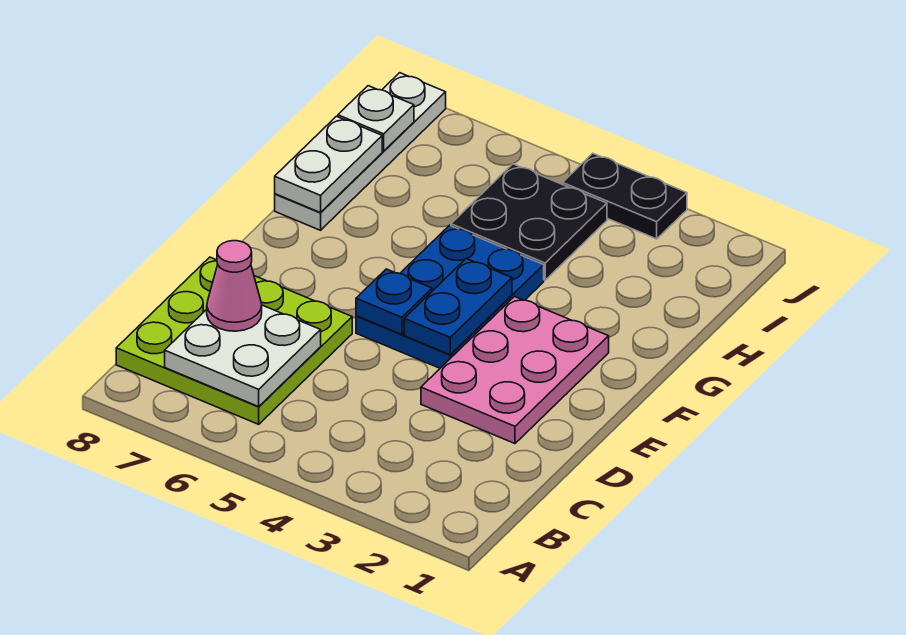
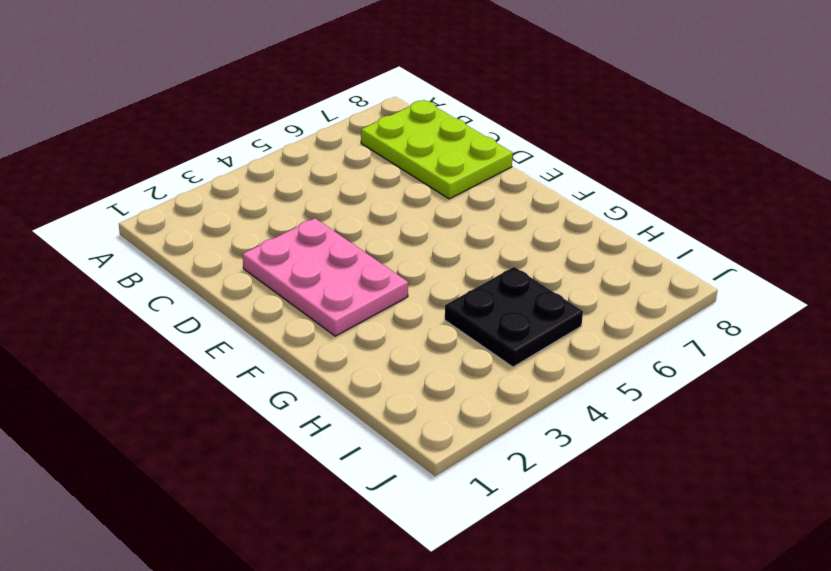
lime plate B7:D8 level 1 -> lime plate B6:D8 level 1
none -> blue plate E4:G5 level 1
none -> white plate G8:J8 level 1
none -> black plate J3:J4 level 1

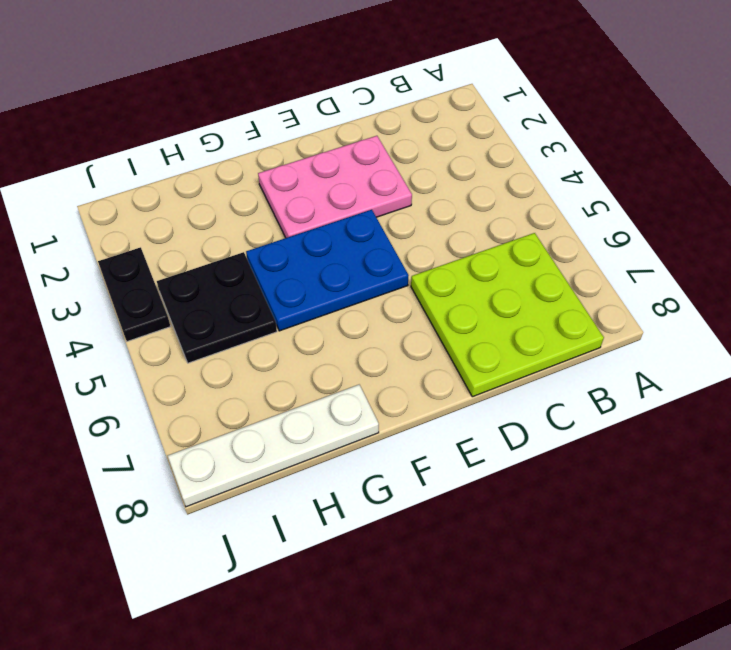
none -> white plate B6:C7 level 2
none -> blue plate E4:F4 level 2
none -> blue plate E5 level 2

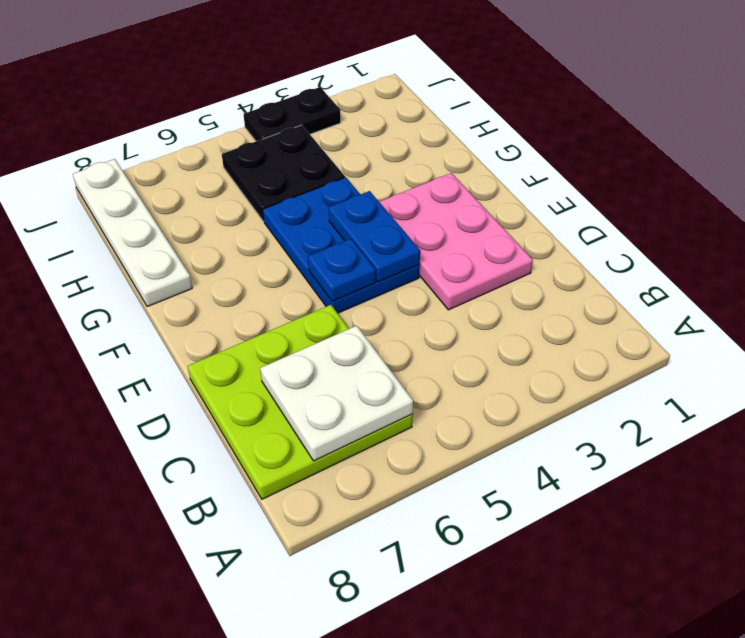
none -> white plate G8:H8 level 2
none -> white plate I8 level 2
none -> pink cone C7 level 3

